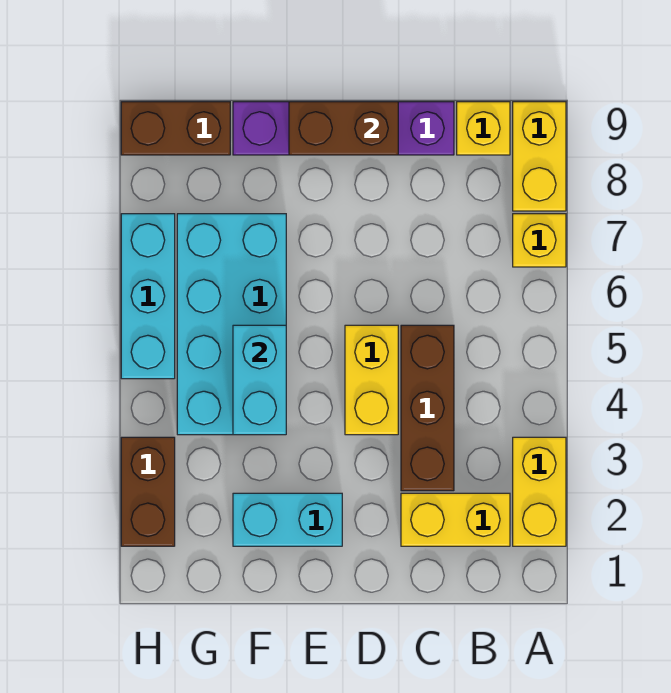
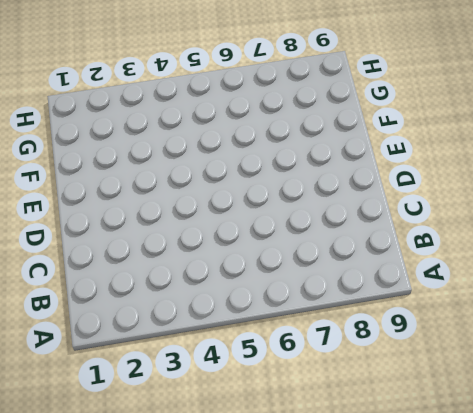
none -> yellow brick A2:A3 level 1
none -> yellow brick A7 level 1
none -> yellow brick A8:A9 level 1

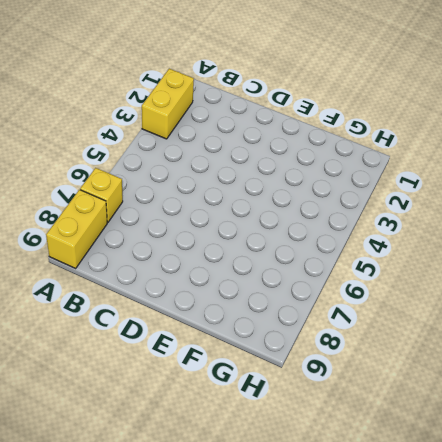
none -> yellow brick B2:C2 level 1
none -> yellow brick B9 level 1
none -> brown brick C3:C5 level 1

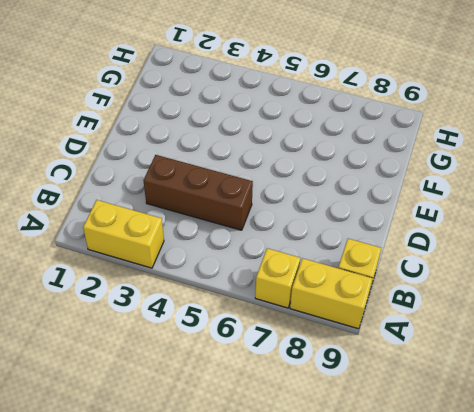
none -> yellow brick B2:C2 level 1
none -> purple brick C9:F9 level 1
none -> yellow brick D4:D5 level 1

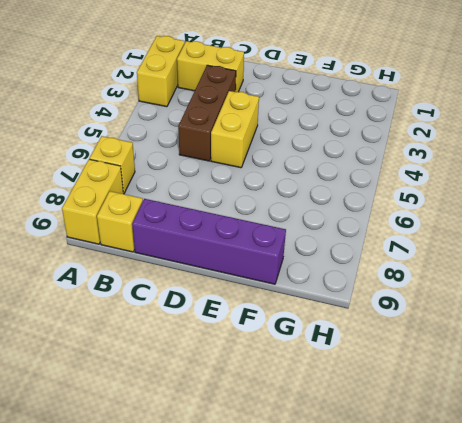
none -> cyan brick E2:F2 level 1
none -> cyan brick F4:G7 level 1
none -> brown brick G9:H9 level 1

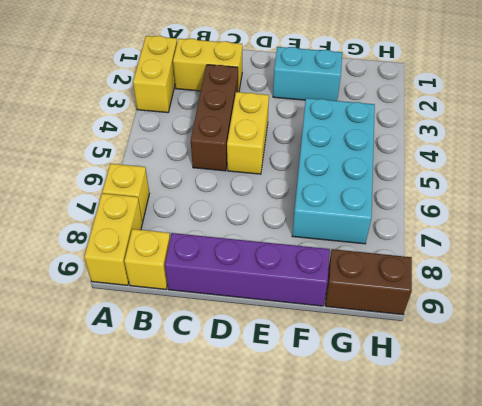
none -> brown brick H2:H3 level 1
none -> cyan brick H5:H7 level 1
none -> brown brick D9:E9 level 2

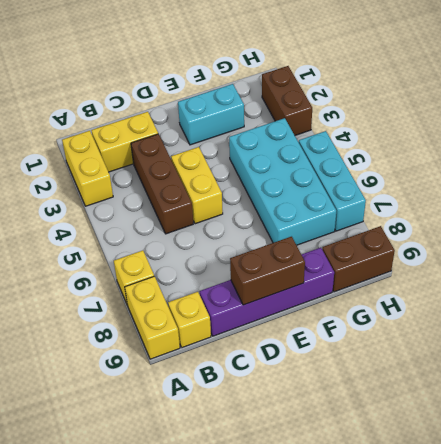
none -> cyan brick F4:F5 level 2

